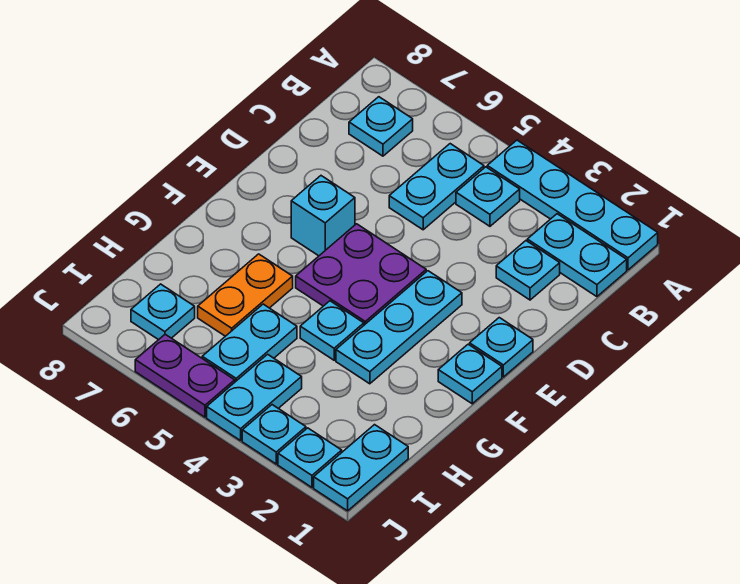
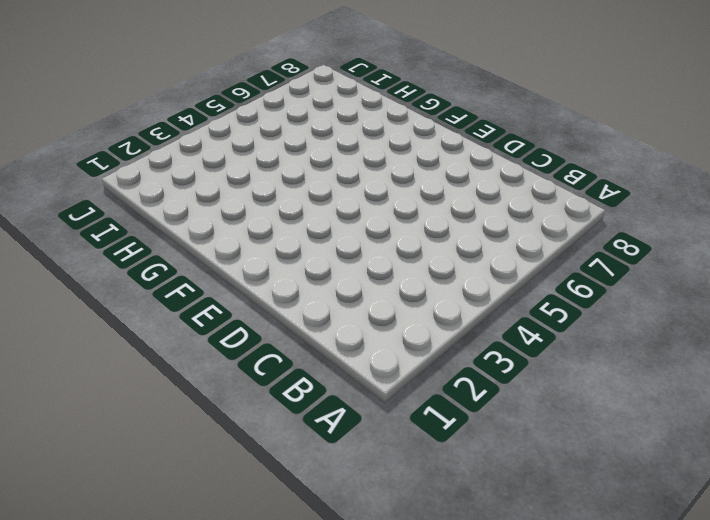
none -> cyan plate A1:A4 level 1
none -> cyan plate B1:B2 level 1
none -> cyan plate B4 level 1

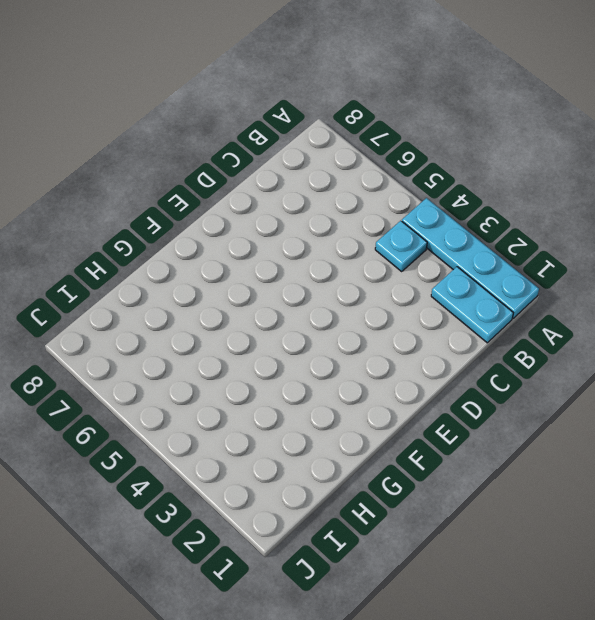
none -> cyan plate B5:C5 level 1
none -> cyan plate B7 level 1
none -> cyan plate C2 level 1

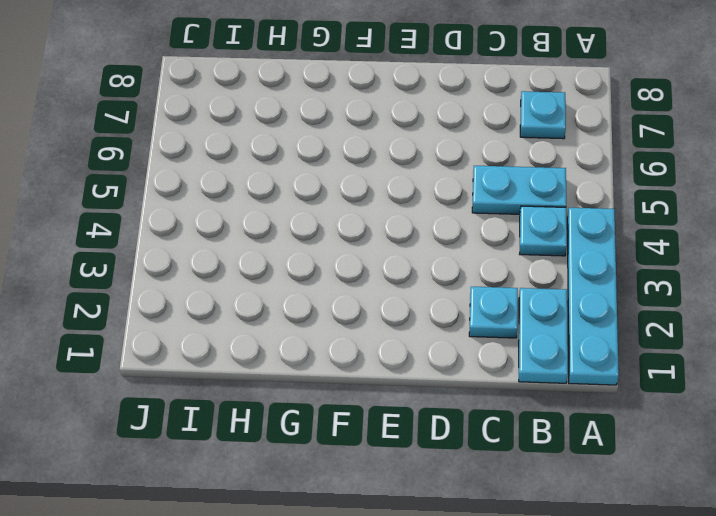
none -> cyan plate E1 level 1
none -> cyan plate E3:G3 level 1
none -> purple plate E4:F5 level 1

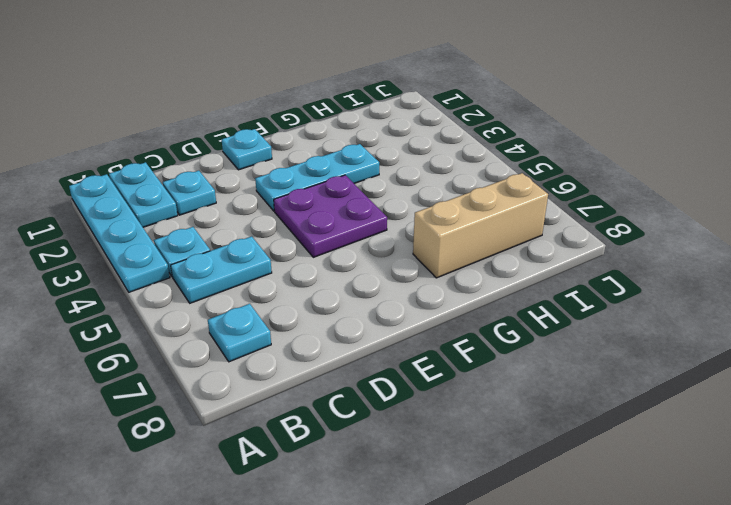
tan brick G7:I7 level 1 -> cyan plate I7 level 1
none -> cyan brick E6 level 1
none -> cyan plate F1 level 1
none -> cyan plate G4 level 1

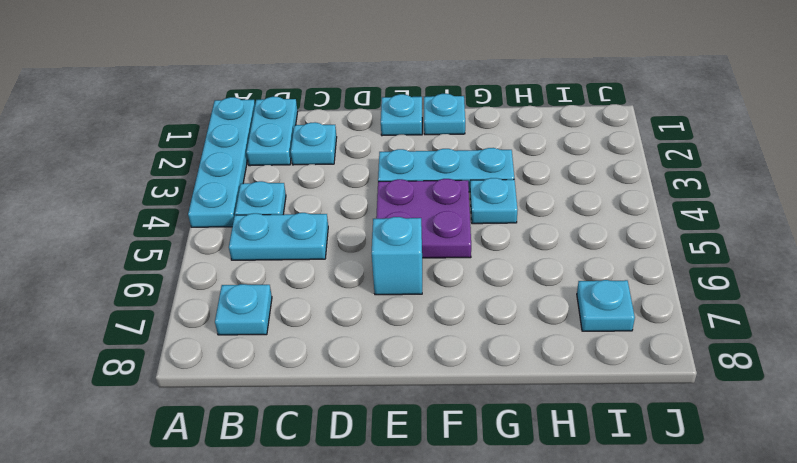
none -> orange plate G6:H6 level 1
none -> cyan plate H5:I5 level 1
none -> cyan plate I1:J1 level 1

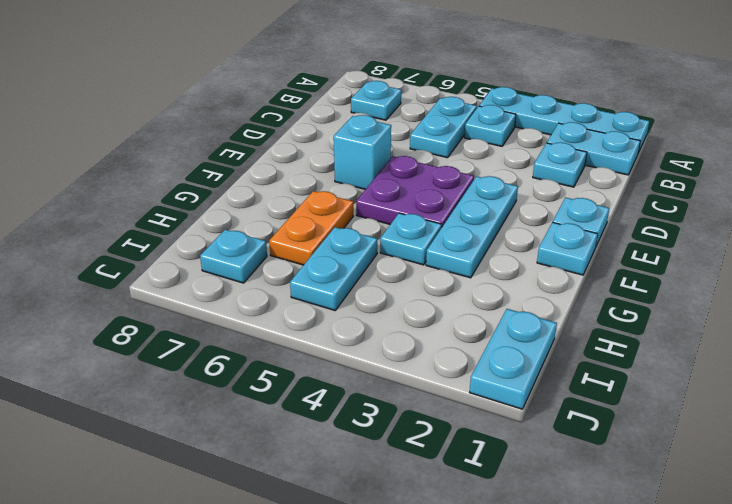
none -> cyan plate I4:J4 level 1
none -> cyan plate J2 level 1
none -> cyan plate J3 level 1

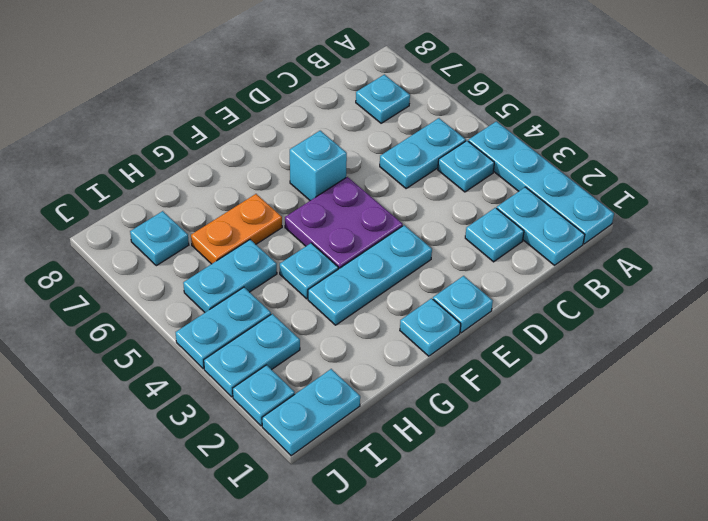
cyan plate I3:J3 level 1 -> cyan plate J3 level 1
none -> purple plate J5:J6 level 1

